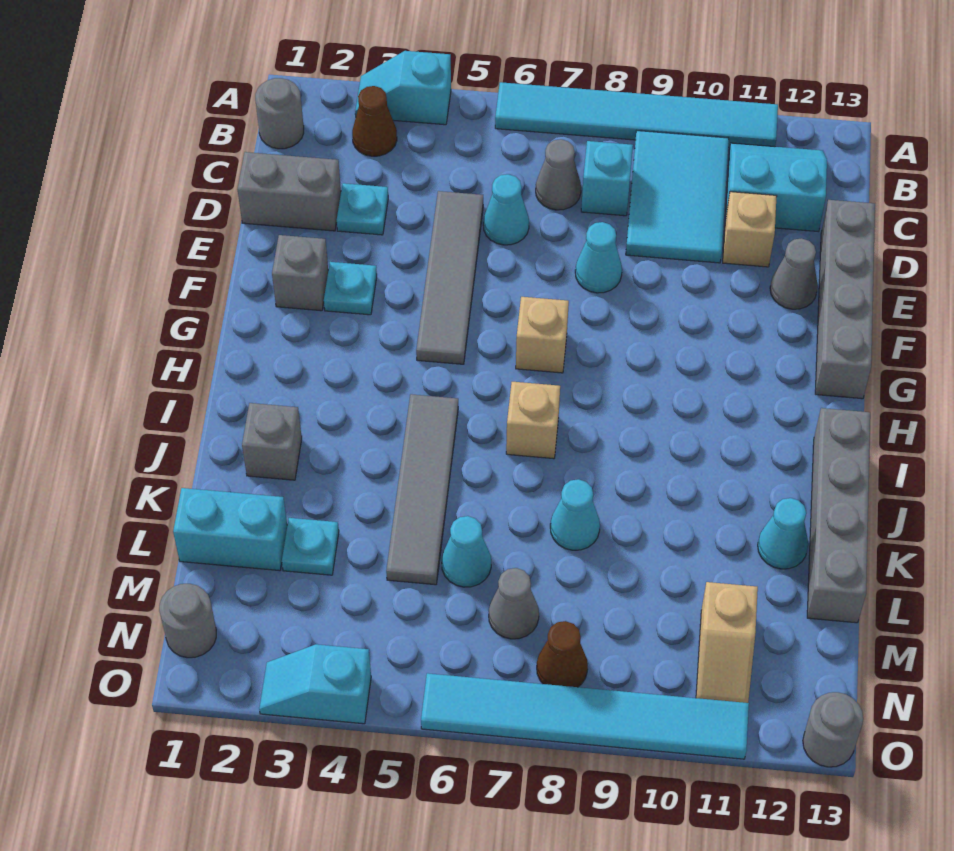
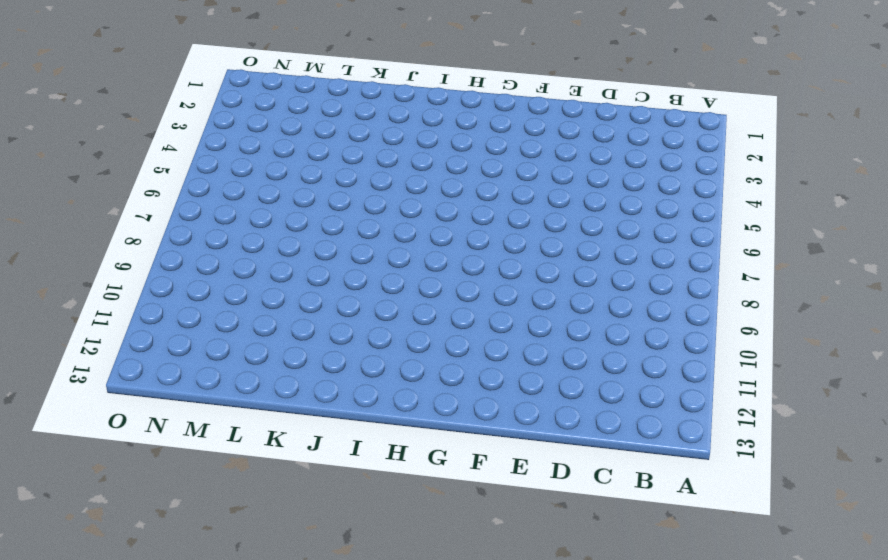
none -> cyan slope A3:A4 level 1 top 4
none -> cyan tile A6:A11 level 1
none -> grey round brick B1 level 1
none -> brown cone B3 level 1

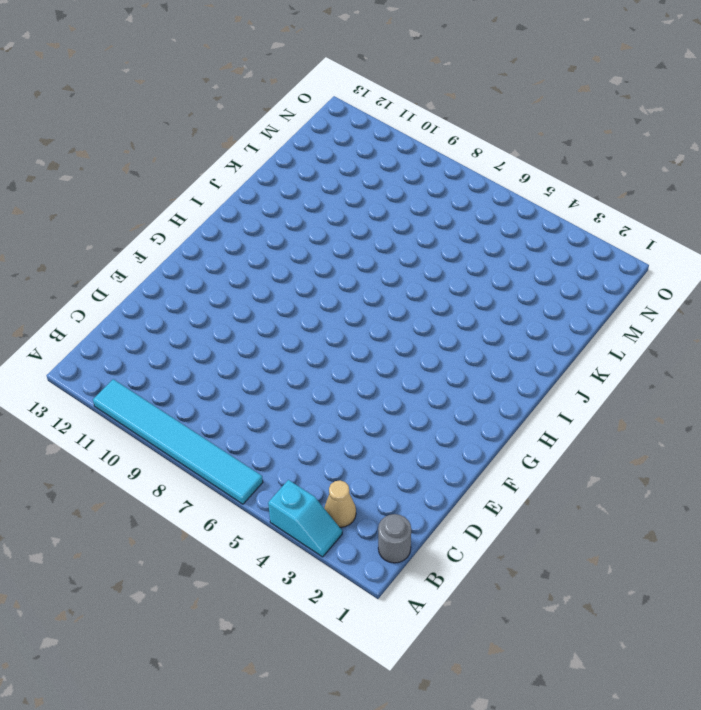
tan cone B3 level 1 -> brown cone B3 level 1
none -> cyan tile B9:D10 level 1
none -> cyan slope B11:C12 level 1 top C
none -> grey cone C7 level 1
none -> cyan brick C8 level 1

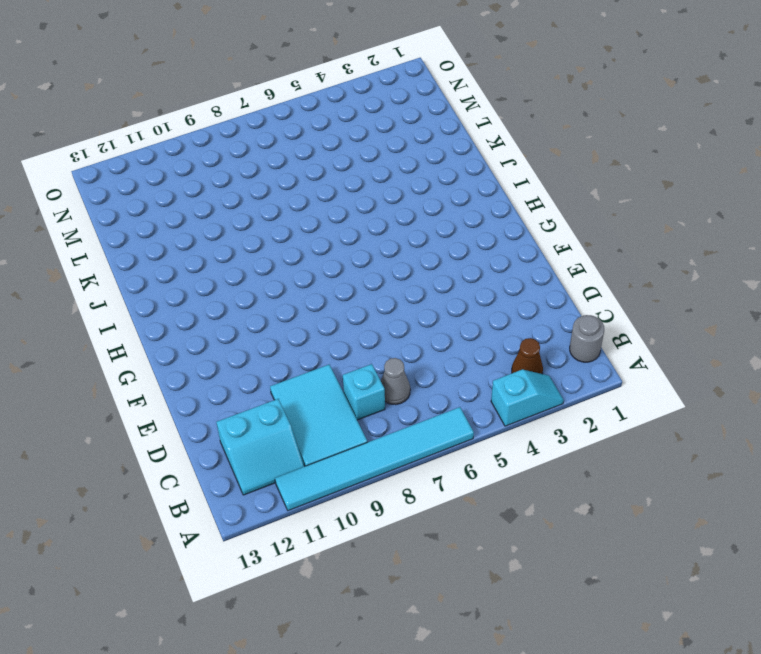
none -> grey brick D1:D2 level 1
none -> cyan plate D3 level 1
none -> grey tile D5:G5 level 1
none -> cyan cone D6 level 1

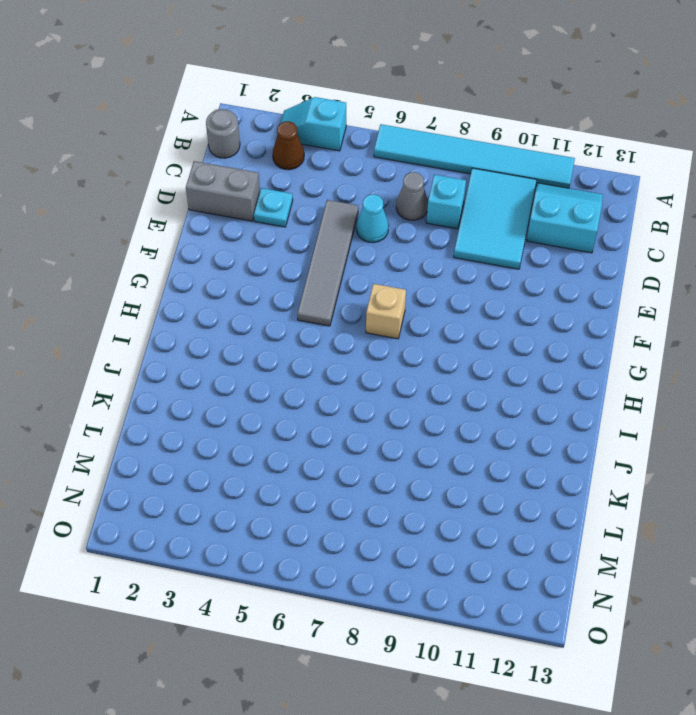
none -> tan brick D11 level 1
none -> grey brick D13:G13 level 1
none -> cyan cone E8 level 1
none -> grey cone E12 level 1

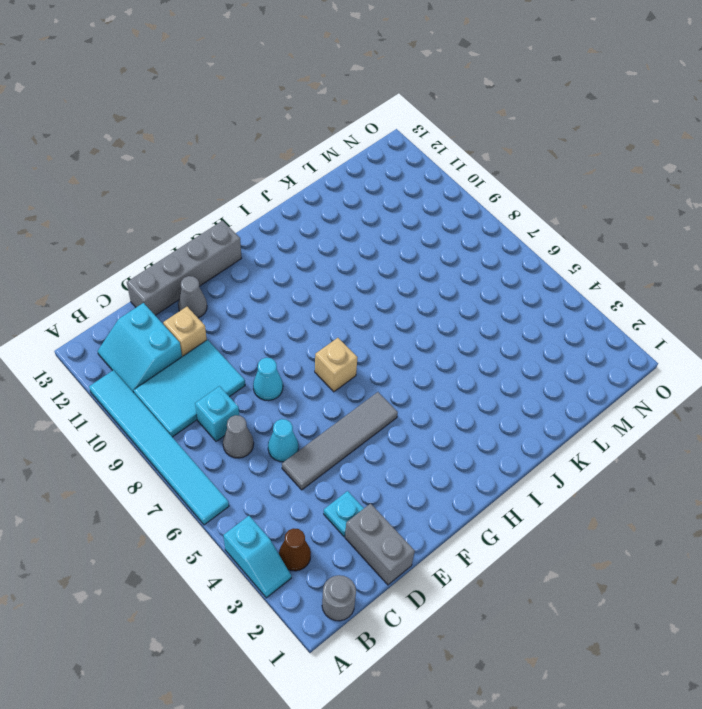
none -> grey brick F2 level 1
none -> cyan plate F3 level 1
none -> grey tile I5:L5 level 1
none -> tan brick I7 level 1

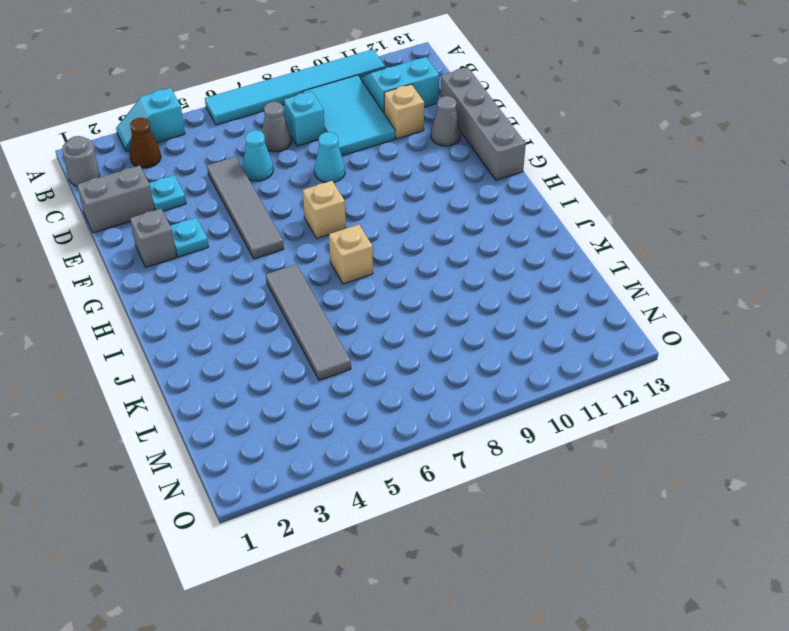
none -> grey brick I13:L13 level 1
none -> grey brick J2 level 1
none -> cyan cone K8 level 1
none -> cyan cone K12 level 1

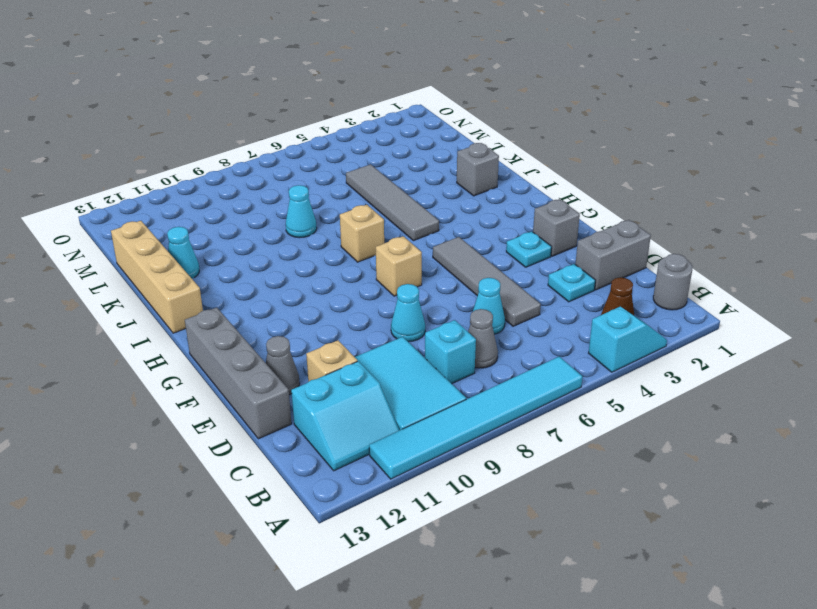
tan brick I13:L13 level 1 -> grey brick I13:L13 level 1
none -> cyan brick L1:L2 level 1
none -> cyan plate L3 level 1
none -> cyan cone L6 level 1
none -> grey cone M7 level 1

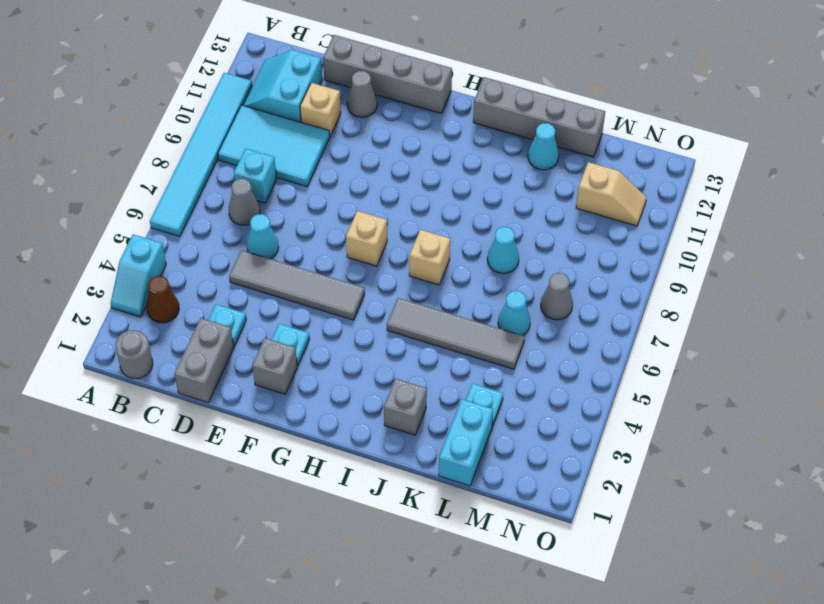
none -> cyan cone E8 level 1
none -> grey round brick N1 level 1
none -> brown cone N8 level 1
none -> cyan slope O3:O4 level 1 top 4

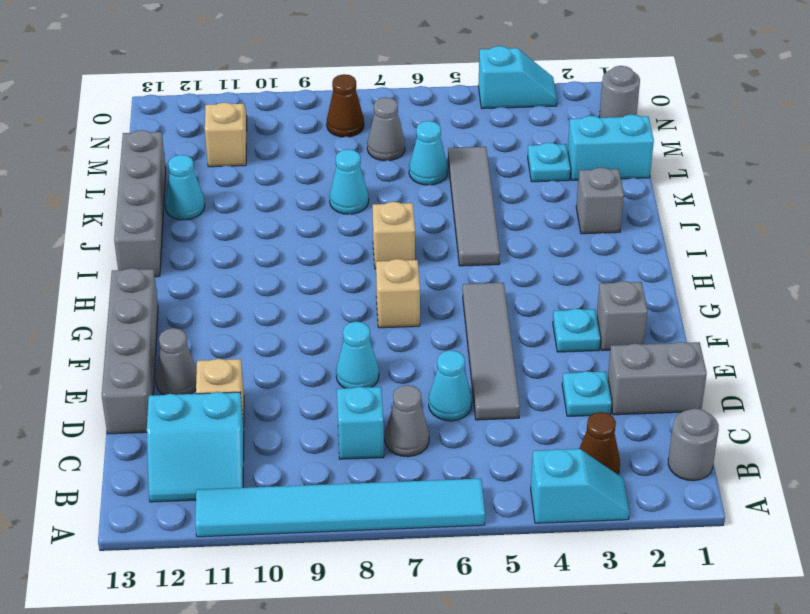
none -> cyan tile B9:D10 level 1
none -> cyan tile O6:O11 level 1
none -> grey round brick O13 level 1

